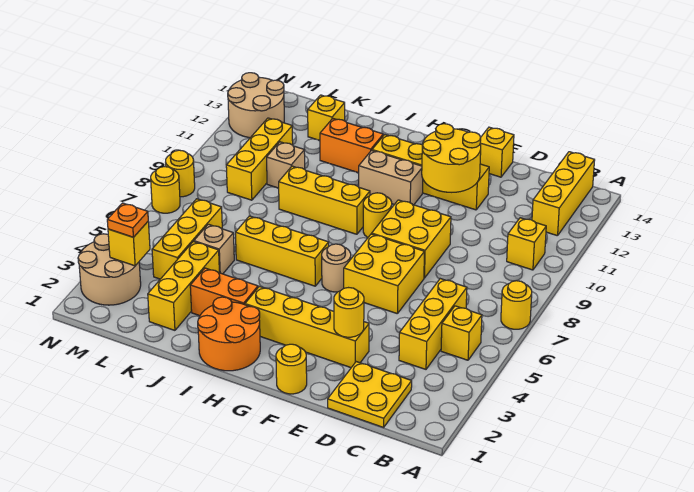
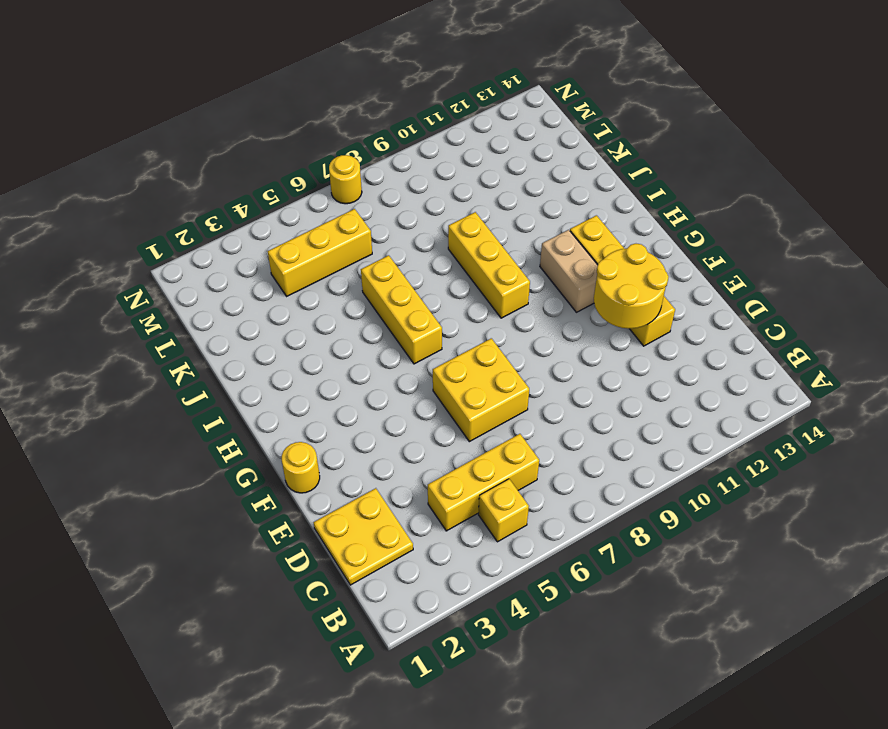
none -> yellow round brick A7 level 1
none -> yellow brick B10 level 1
none -> yellow brick B12:B14 level 1
none -> yellow brick E3:H3 level 1

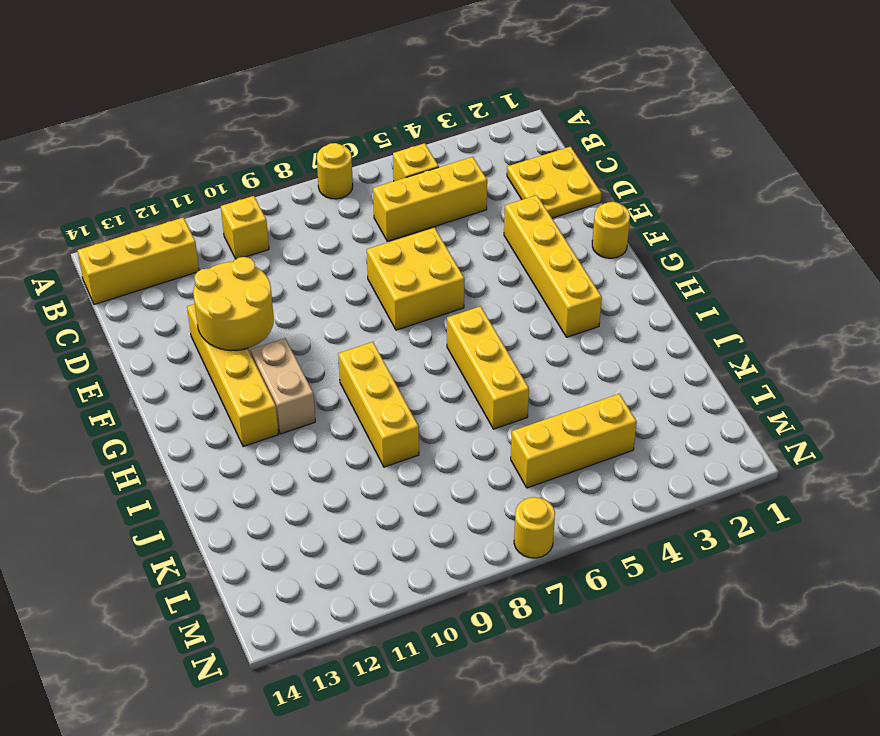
none -> yellow brick E8:F9 level 1
none -> yellow brick E14 level 1
none -> tan round brick G6 level 1
none -> yellow round brick G9 level 1

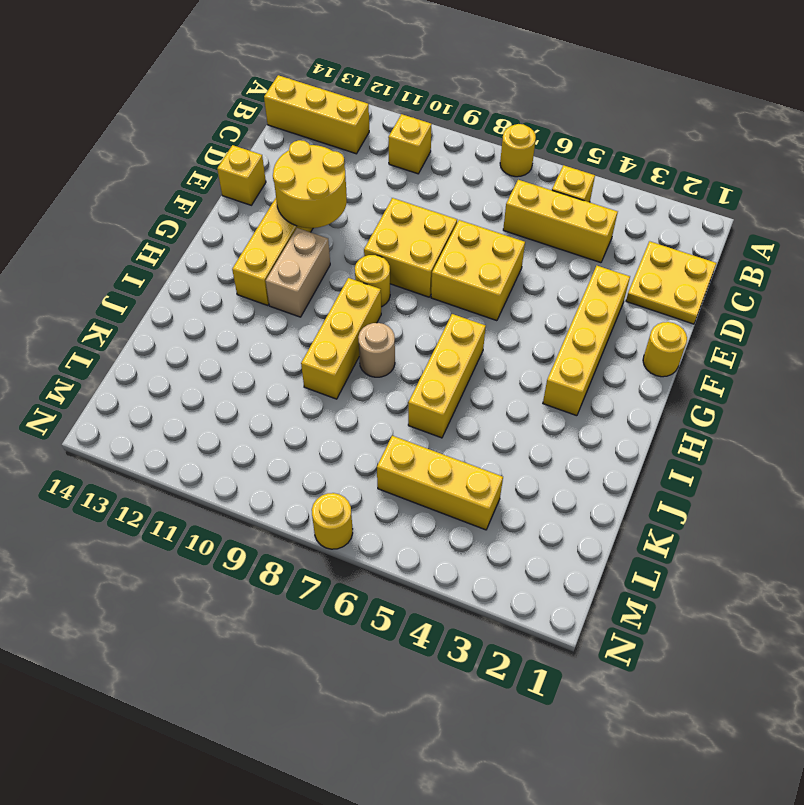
tan round brick I8 level 1 -> tan round brick G6 level 1
none -> orange round brick H1:I2 level 1
none -> orange brick I3:J3 level 1
none -> orange brick I12:J12 level 1
none -> yellow brick K2:K4 level 1

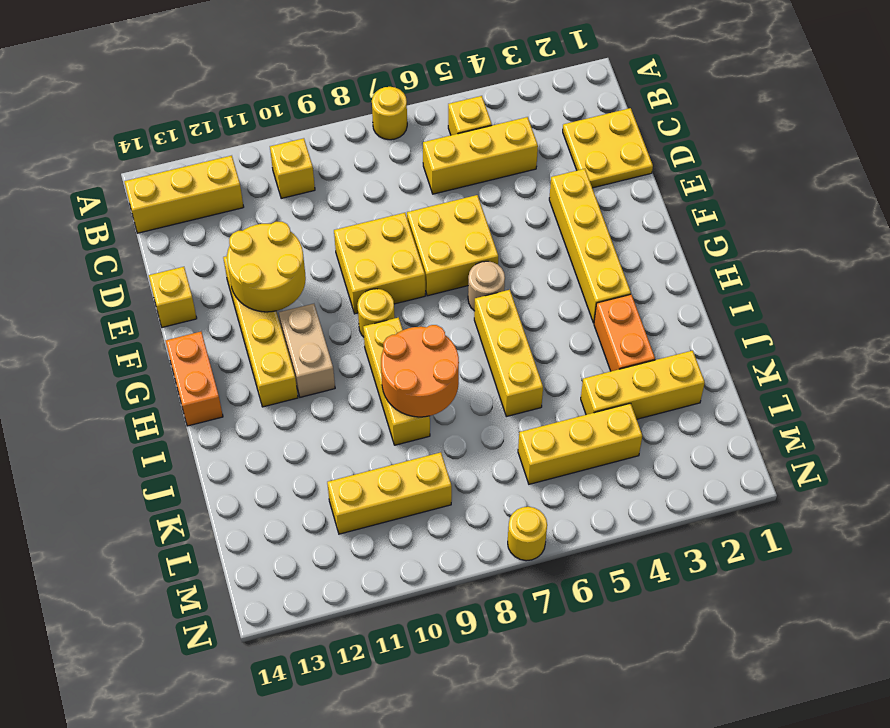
orange brick G14:H14 level 1 -> orange brick I12:J12 level 1
orange round brick I8:J9 level 2 -> orange round brick H1:I2 level 1
none -> yellow round brick F1 level 1
none -> tan brick K5 level 1
none -> tan brick K10 level 1
none -> yellow brick K13 level 1

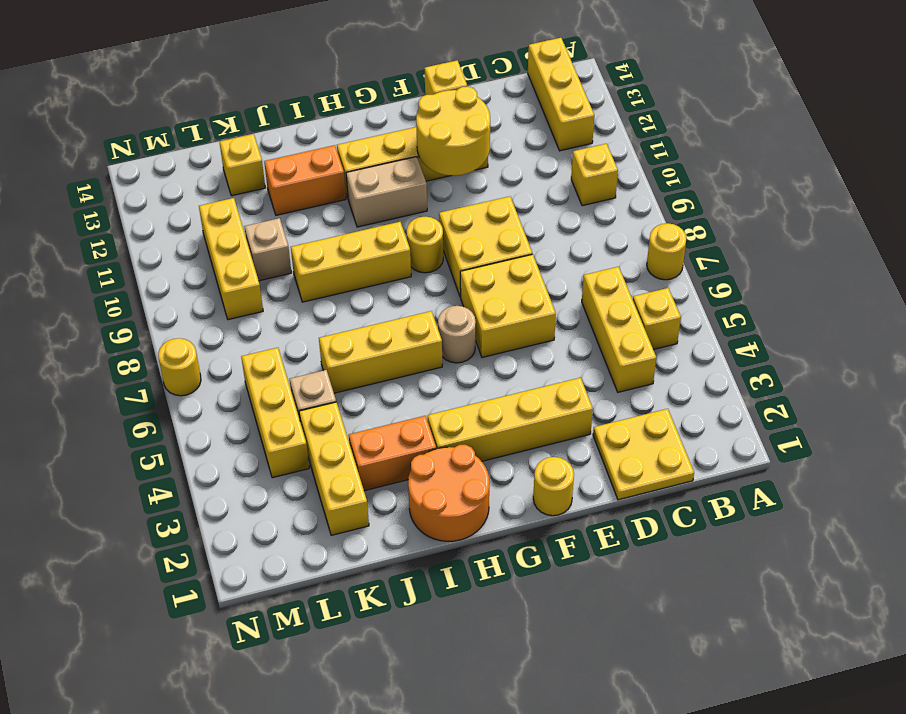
none -> tan round brick M2:N3 level 1
none -> tan round brick M12:N13 level 1
none -> yellow round brick N8 level 1
none -> yellow round brick E3 level 2

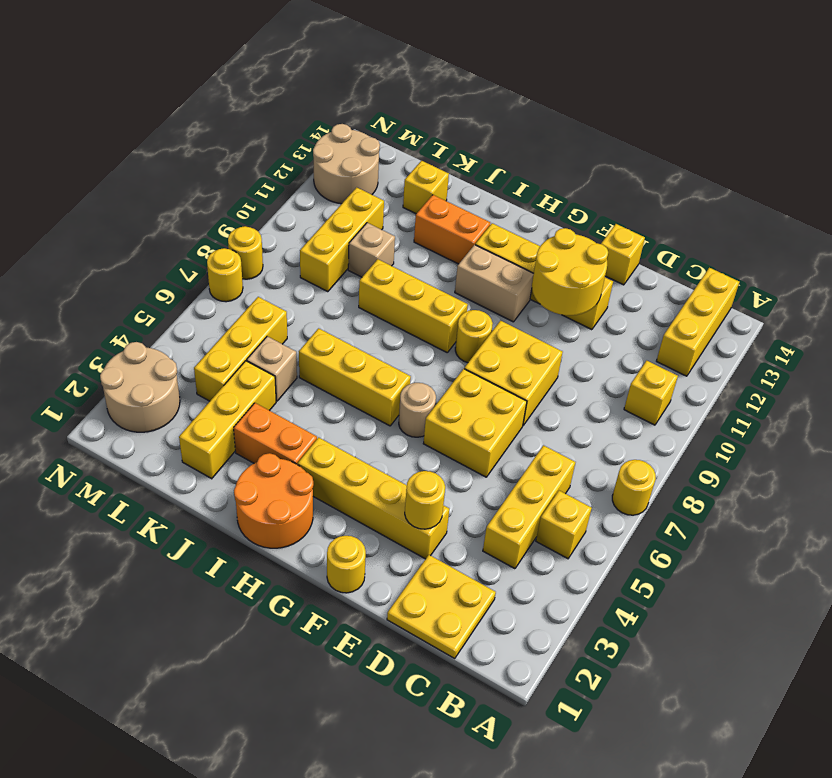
none -> yellow brick M3 level 2
none -> orange plate M3 level 3

